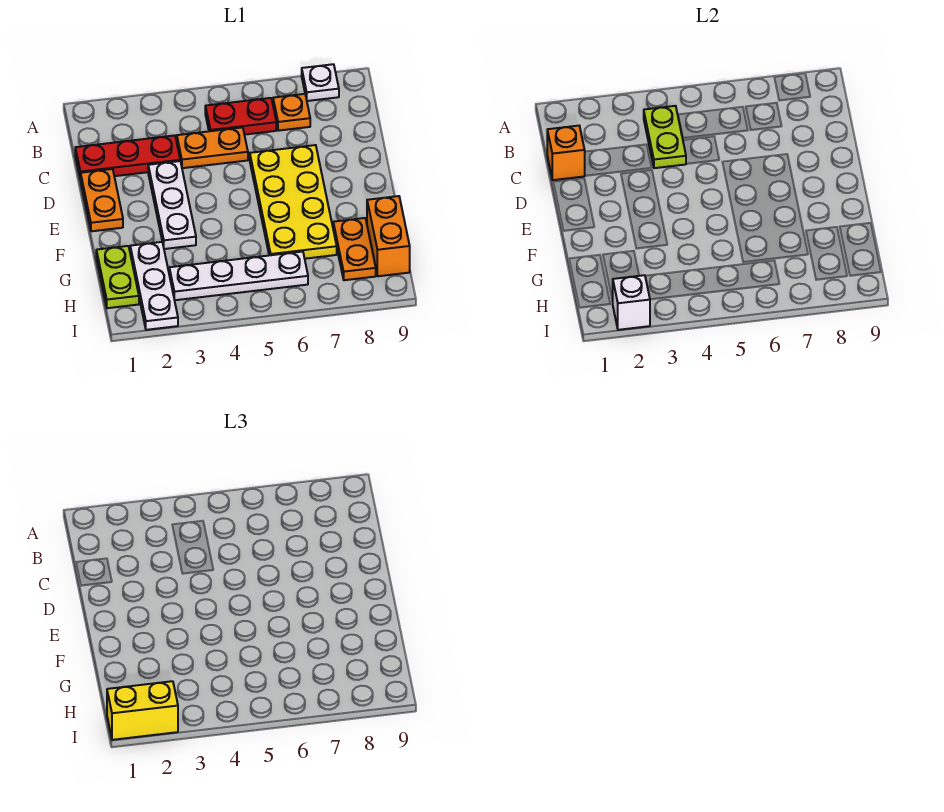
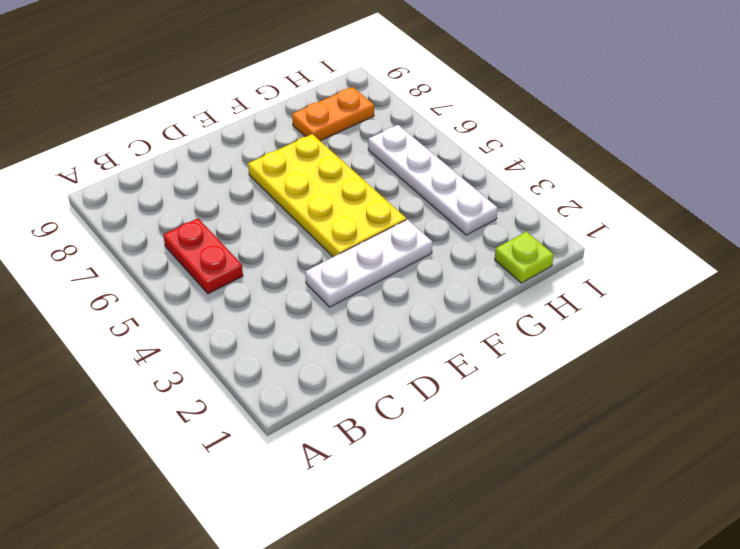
yellow plate E4:F7 level 1 -> yellow plate D6:G7 level 1
lime plate H1 level 1 -> lime plate G1:H1 level 1
none -> white plate A8 level 1
none -> orange plate B7 level 1
none -> red plate C1:C3 level 1

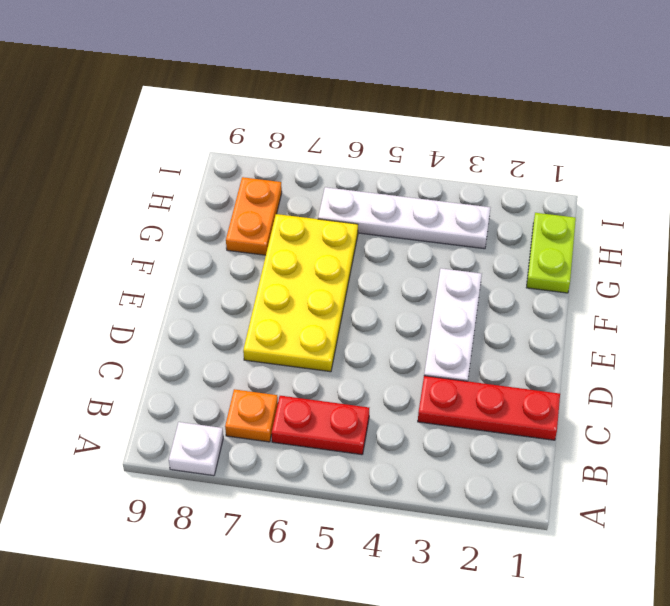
none -> orange plate C4:C5 level 1
none -> orange plate D1:E1 level 1
none -> white plate G2:I2 level 1

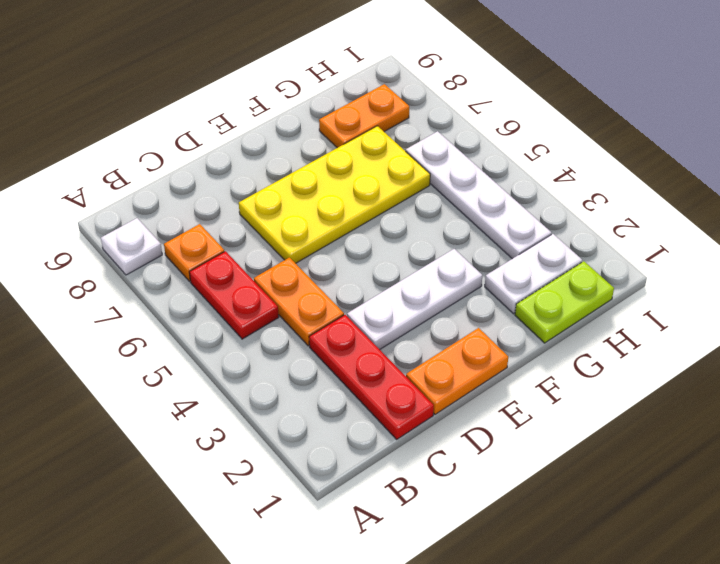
white plate G2:H2 level 1 -> white plate G2:I2 level 1
none -> orange brick G9:H9 level 1
none -> lime plate B4:C4 level 2
none -> orange brick C1 level 2

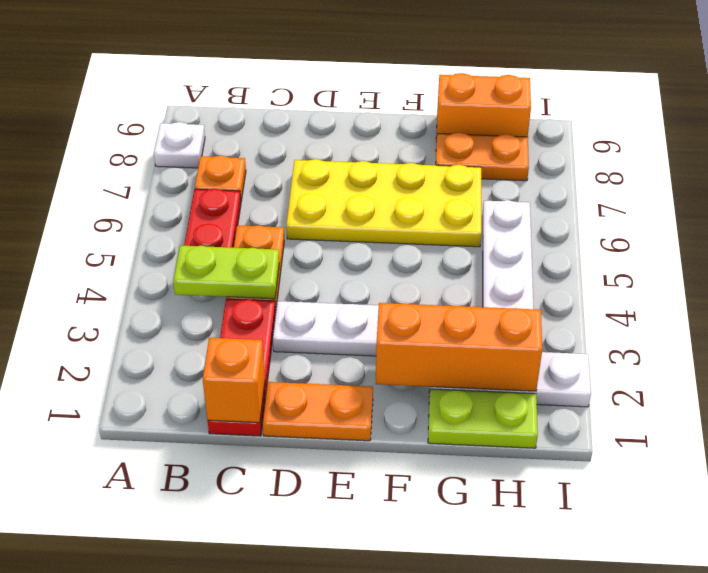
orange brick F2:H2 level 2 -> none
none -> white brick I2 level 2
none -> yellow brick I1:I2 level 3

